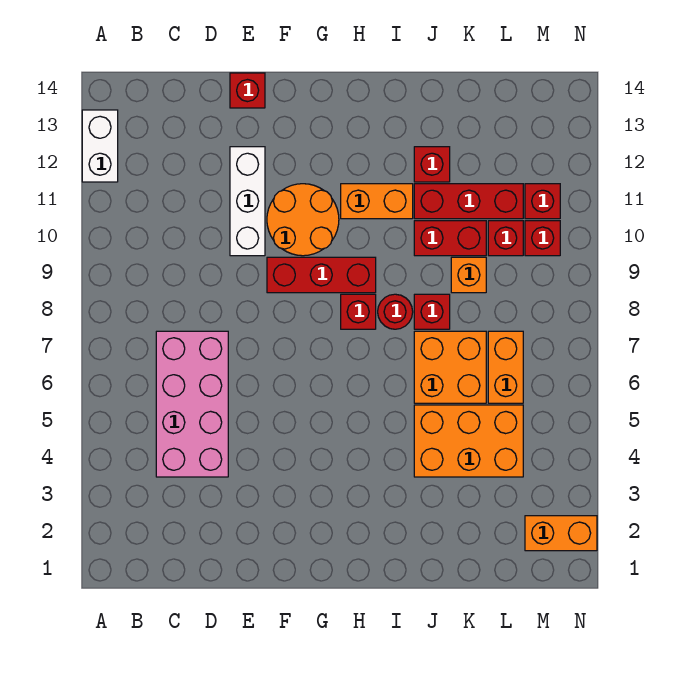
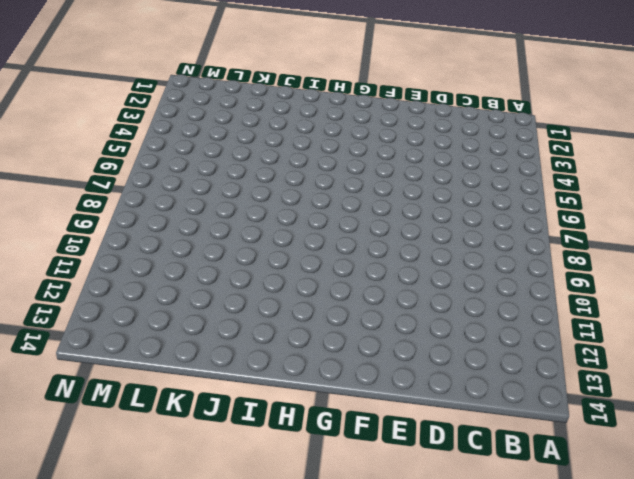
none -> white brick A12:A13 level 1
none -> pink brick C4:D7 level 1
none -> white brick E10:E12 level 1

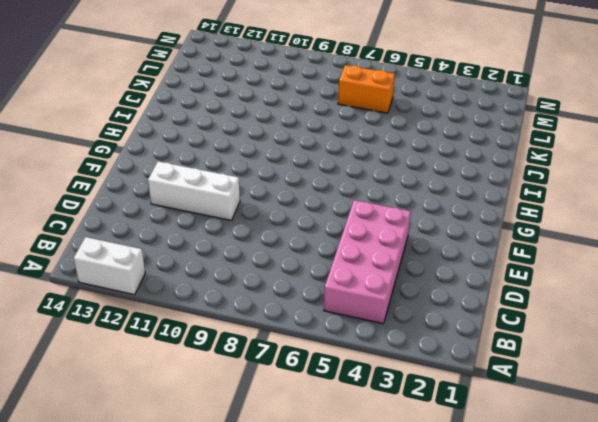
pink brick B4:E5 level 1 -> pink brick C4:D7 level 1
none -> red brick E14 level 1
none -> red brick F9:H9 level 1
none -> orange round brick F10:G11 level 1

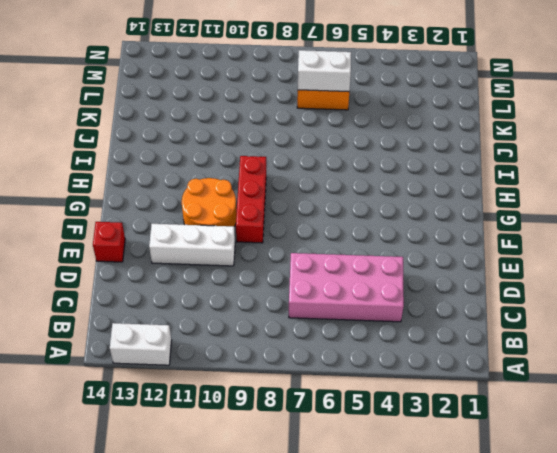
white brick L6:L7 level 2 -> none
none -> red brick H8 level 1
none -> orange brick H11:I11 level 1
none -> red round brick I8 level 1

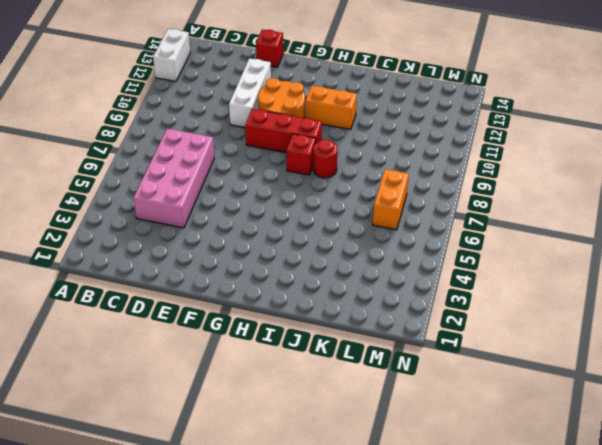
none -> orange brick J4:L5 level 1
none -> orange brick J6:K7 level 1
none -> red brick J8 level 1

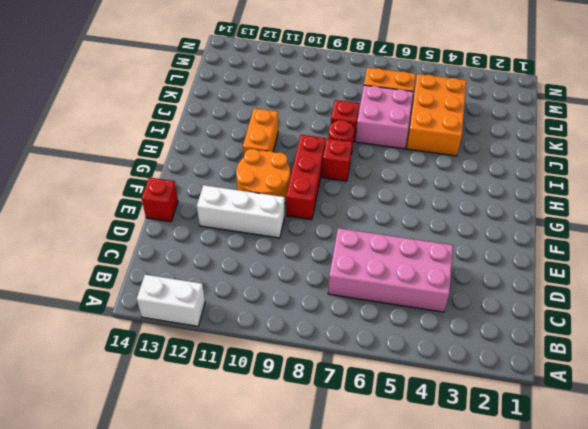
pink brick J6:K7 level 1 -> orange brick J6:K7 level 1
none -> red brick J10:K10 level 1
none -> red brick J11:L11 level 1
none -> red brick J12 level 1

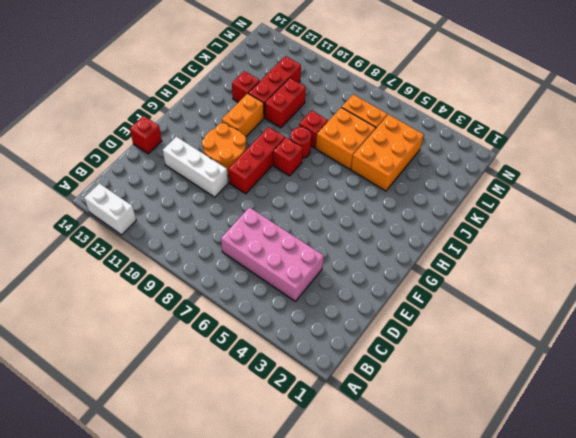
none -> orange brick K9 level 1
none -> red brick L10 level 1
none -> orange brick M2:N2 level 1

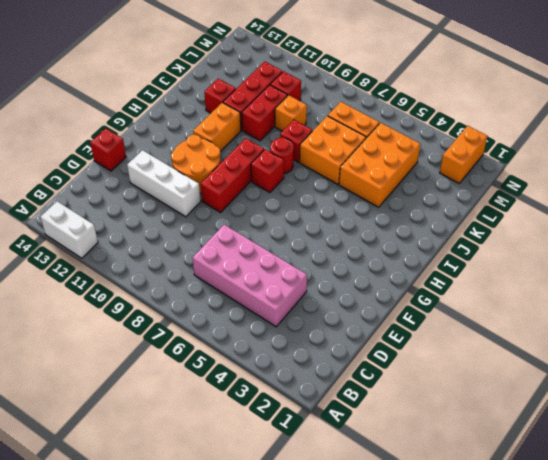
none -> red brick M10 level 1
none -> red brick M11 level 1

